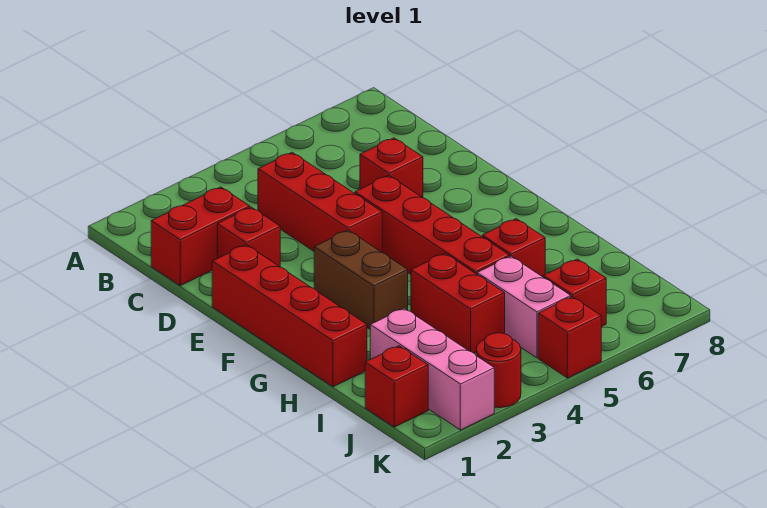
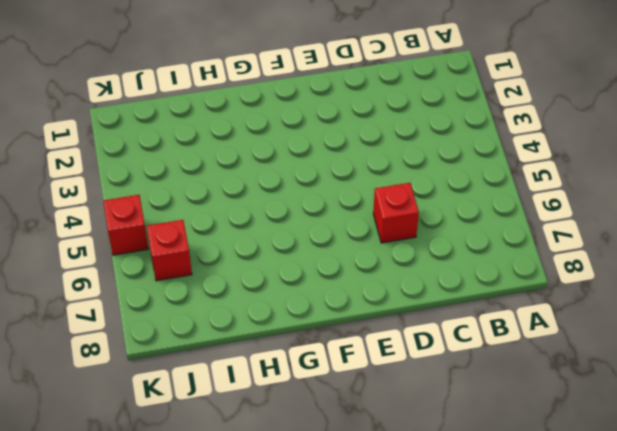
none -> red brick C1:C2 level 1
none -> red brick C4:E4 level 1
none -> red brick D2 level 1

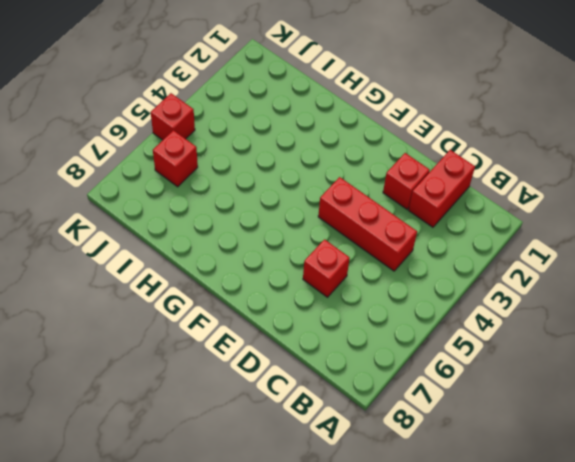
none -> red brick E1:H1 level 1
none -> red brick E5:H5 level 1
none -> brown brick F3:G3 level 1

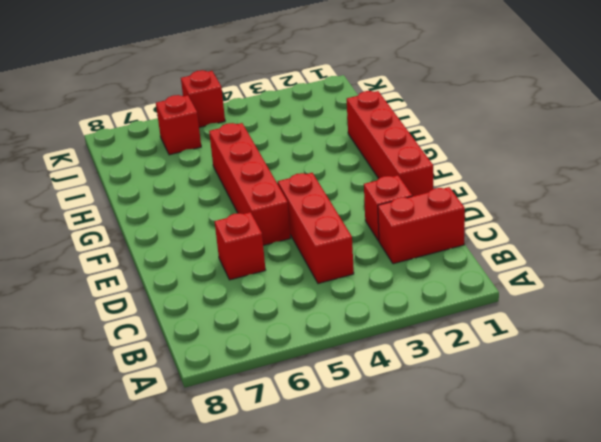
none -> brown brick F3:G3 level 1
none -> red brick H4:I4 level 1
none -> red brick H6 level 1

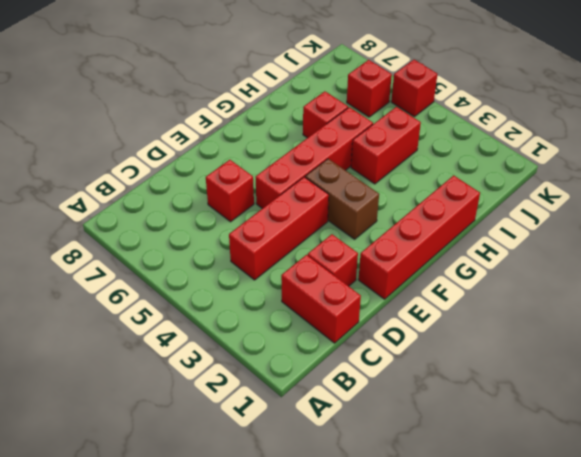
brown brick F3:F4 level 1 -> brown brick F3:G3 level 1
none -> pink brick I2:K2 level 1
none -> pink brick I5:J5 level 1
none -> red brick J1 level 1

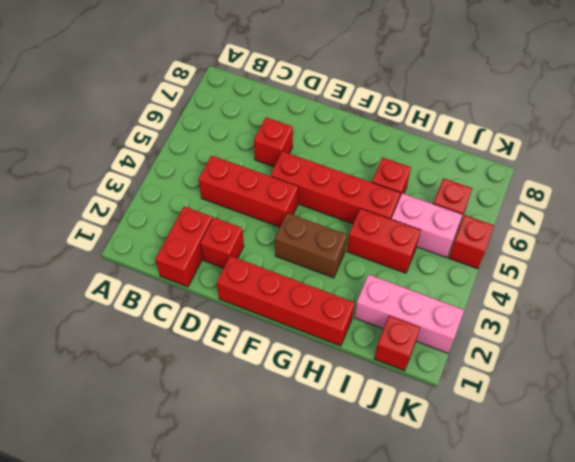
none -> red round brick K3 level 1

